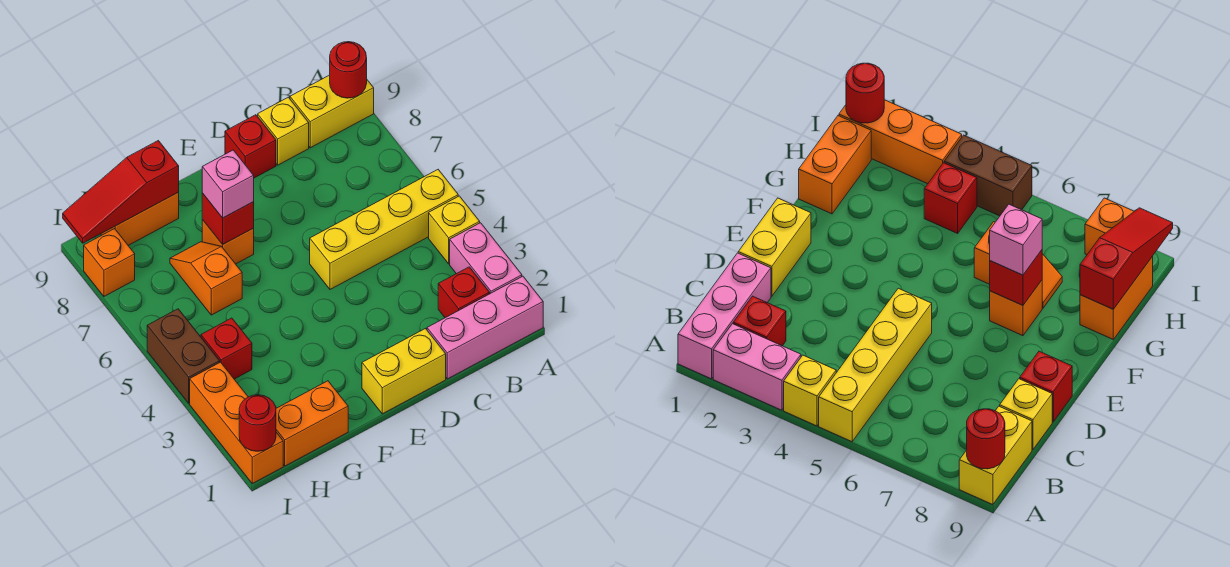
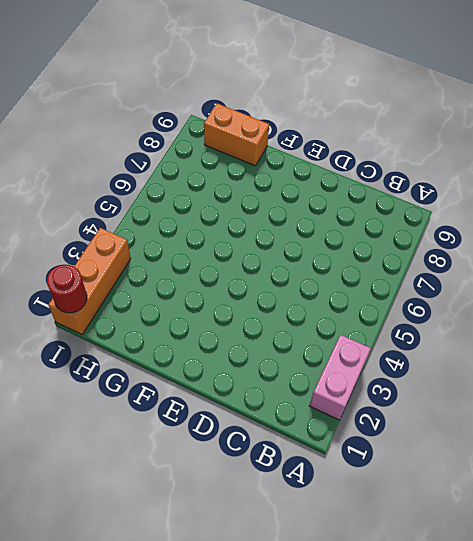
none -> pink brick A1:C1 level 1
none -> yellow brick A4 level 1
none -> yellow brick A5:D5 level 1

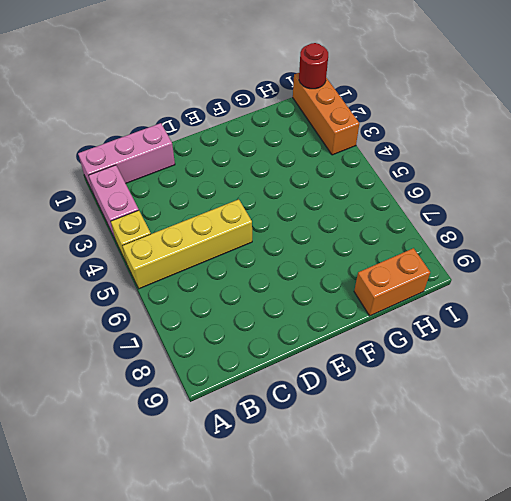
none -> yellow brick A9:B9 level 1
none -> red brick B2 level 1
none -> yellow brick C9 level 1

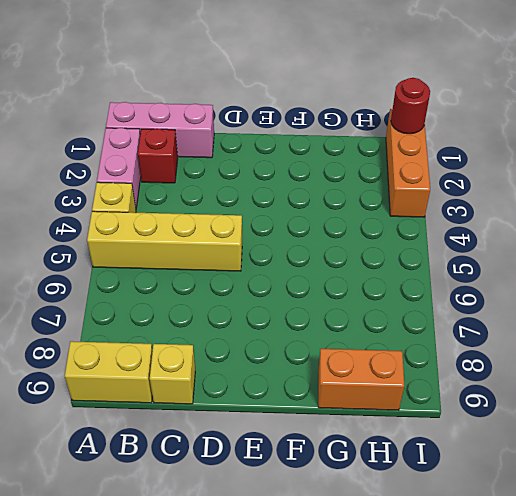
none -> yellow brick D1:E1 level 1
none -> red brick D9 level 1
none -> orange brick F7 level 1

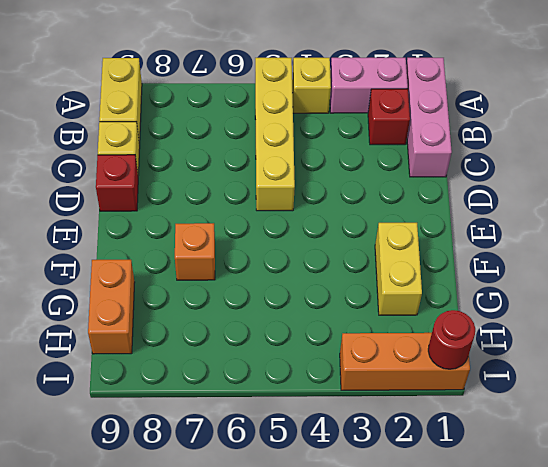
yellow brick F2:G2 level 1 -> yellow brick D1:E1 level 1
none -> orange brick G1:H1 level 1
none -> orange slope G6:G7 level 1 top 6
none -> red brick H4 level 1

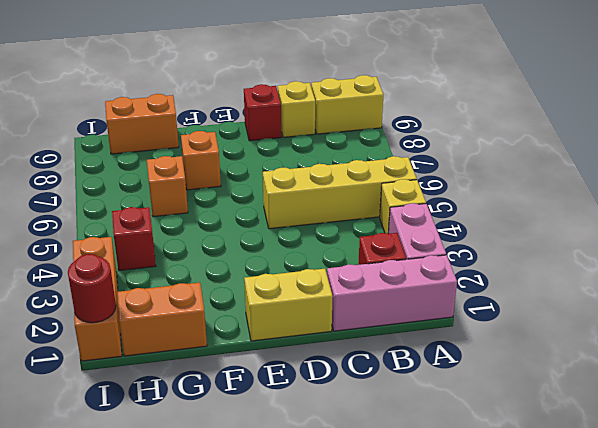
none -> brown brick I4:I5 level 1
none -> orange brick I8 level 1
none -> red round brick A9 level 2

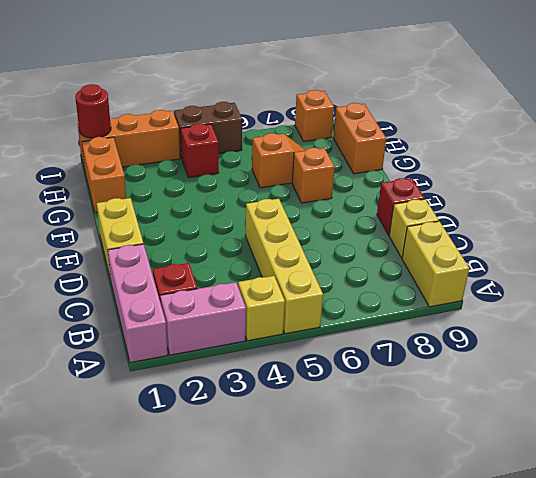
none -> red round brick A9 level 2
none -> red brick F7 level 2
none -> red slope G9:I9 level 2 top G

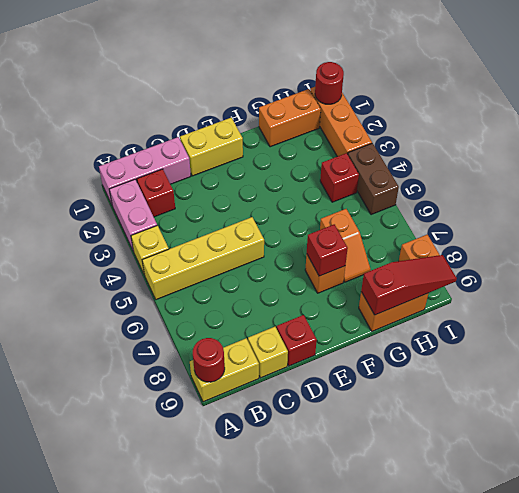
none -> pink brick F7 level 3

